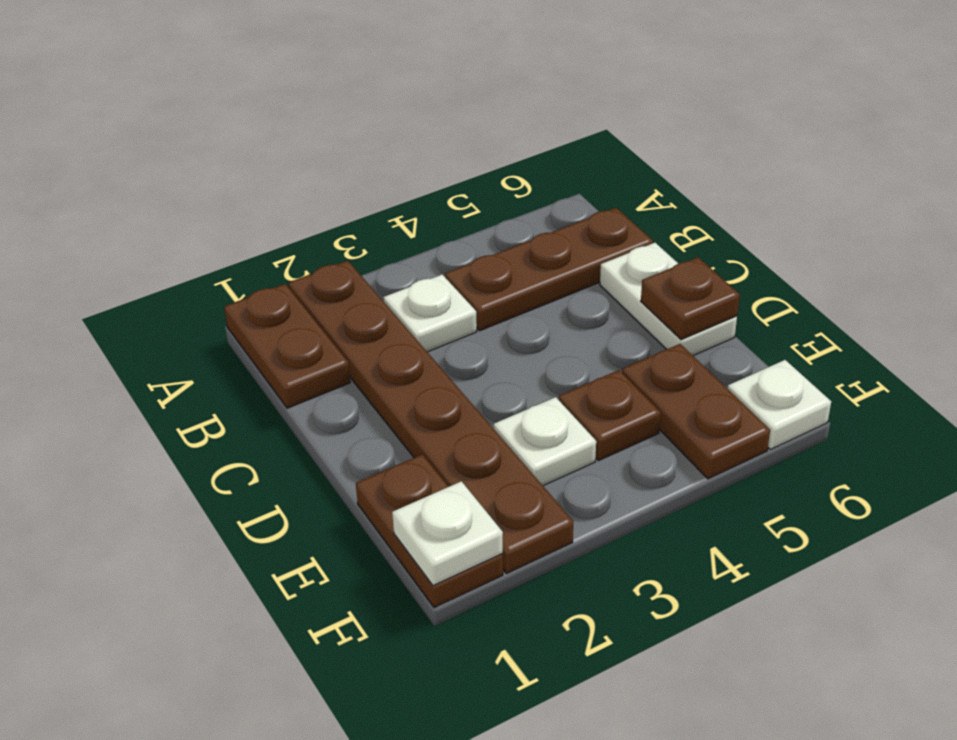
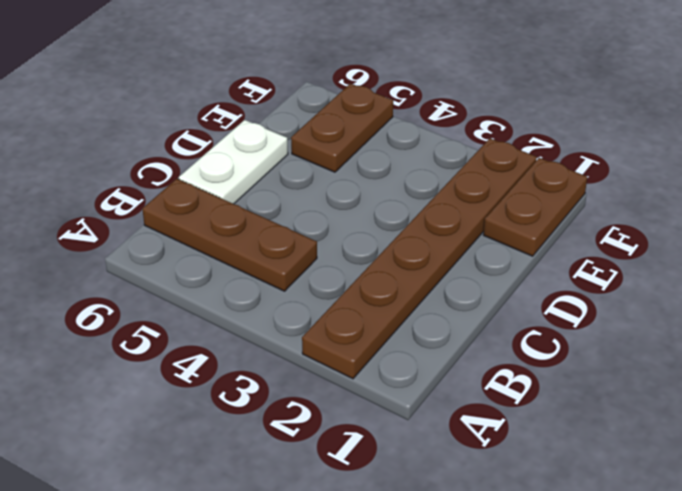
none -> brown plate A1:B1 level 1
none -> white plate B3 level 1
none -> white plate E3 level 1

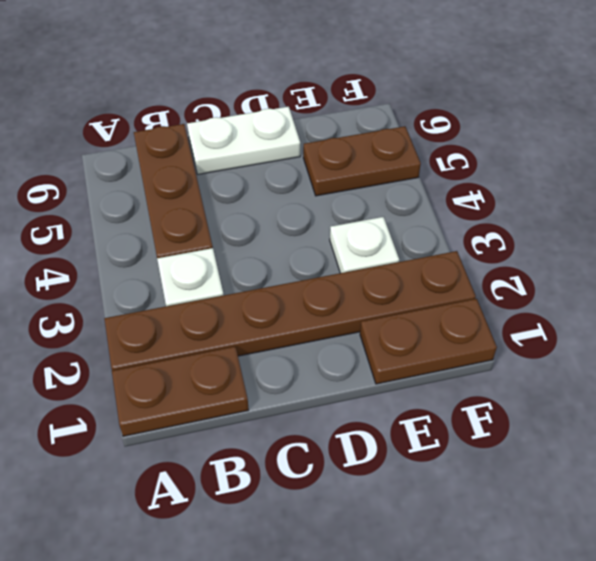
none -> brown plate E4 level 1
none -> white plate F6 level 1
none -> brown plate D6 level 2

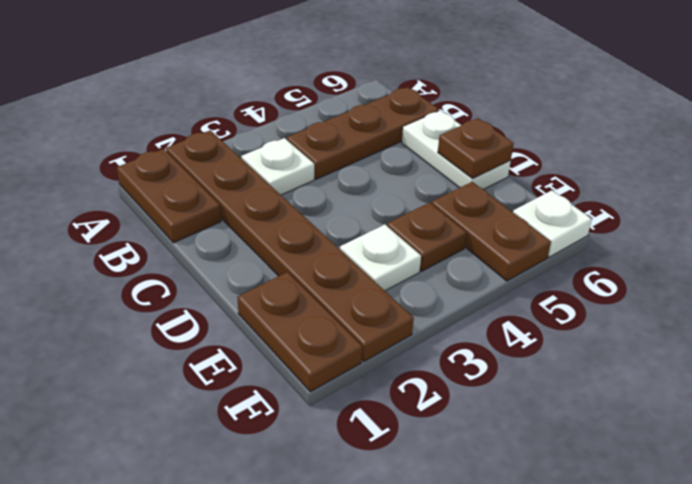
none -> white plate F1 level 2

